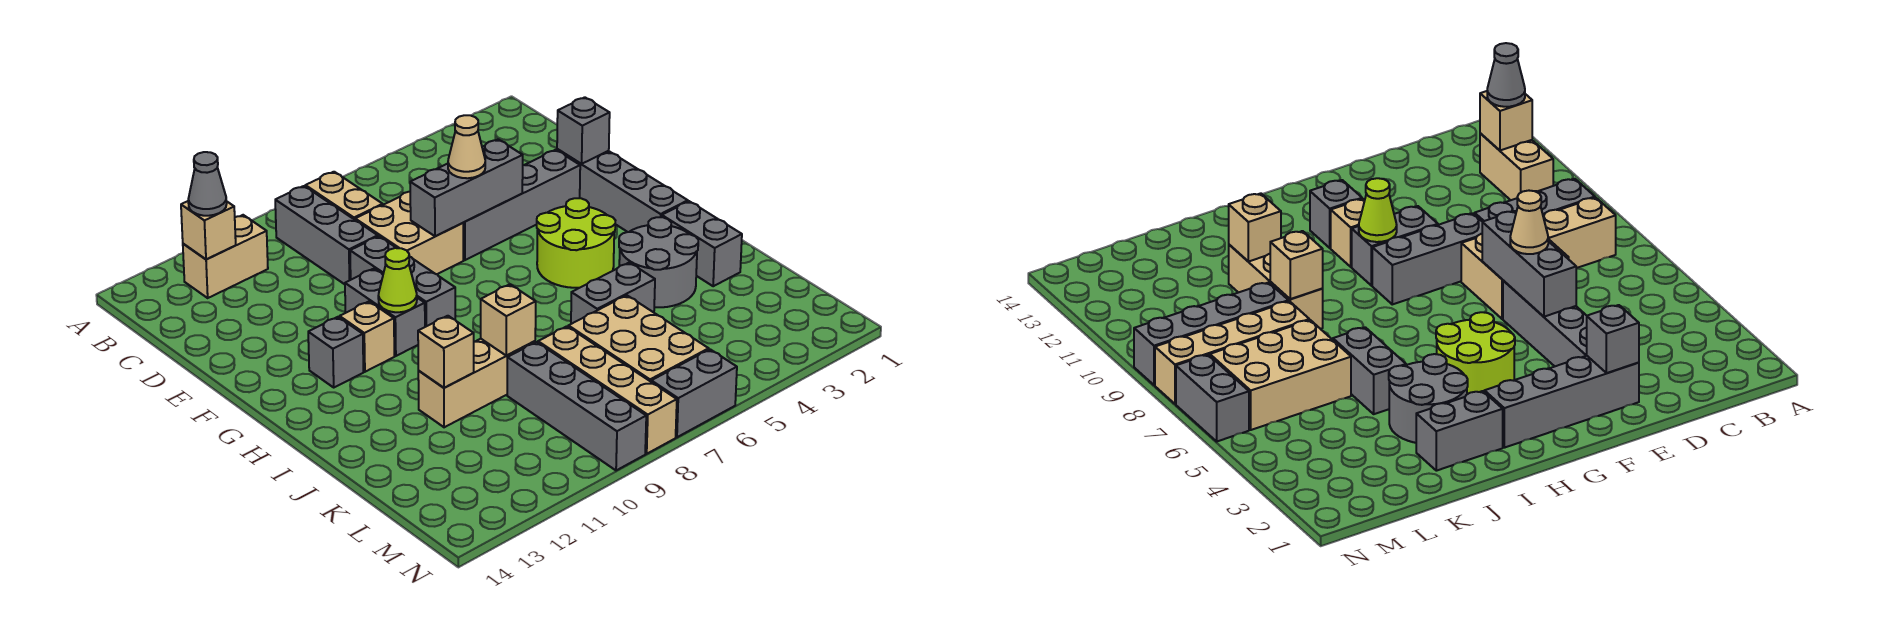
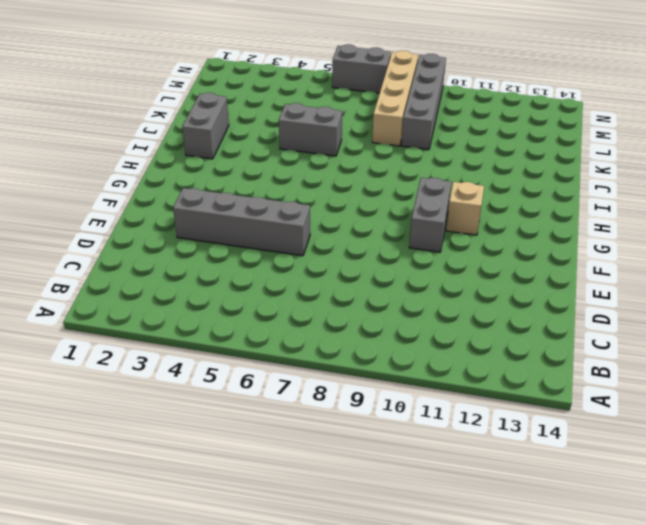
none -> tan brick B8:C8 level 1
none -> grey brick B9:D9 level 1
none -> tan brick B11:B12 level 1

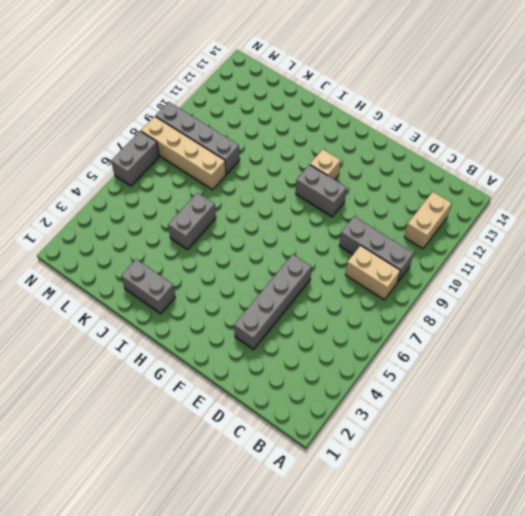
none -> tan brick D7:E8 level 1
none -> grey brick E2:H2 level 1
none -> grey brick E9:G9 level 1

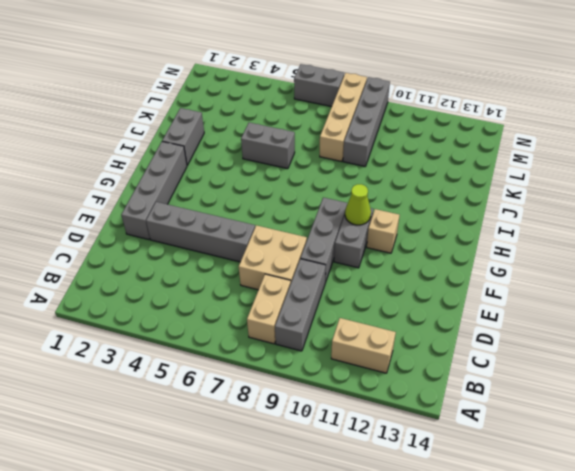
none -> lime round brick G4:H5 level 1
none -> grey brick G12 level 1
none -> grey round brick I3:J4 level 1

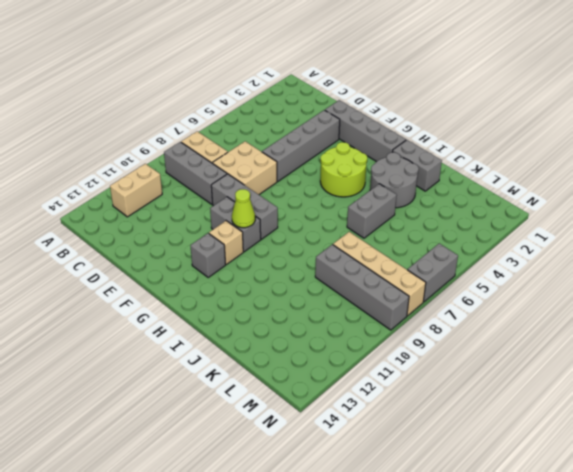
none -> tan brick J9:J11 level 1
none -> tan brick K6:M7 level 1
none -> tan brick B12 level 2

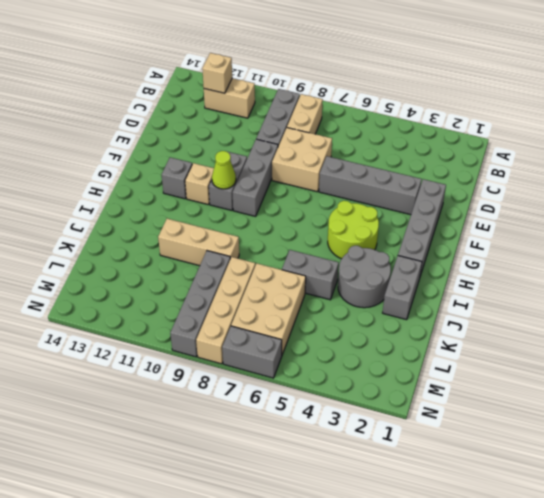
none -> grey brick E2 level 2
none -> grey brick E5:E7 level 2
none -> tan brick J9 level 2

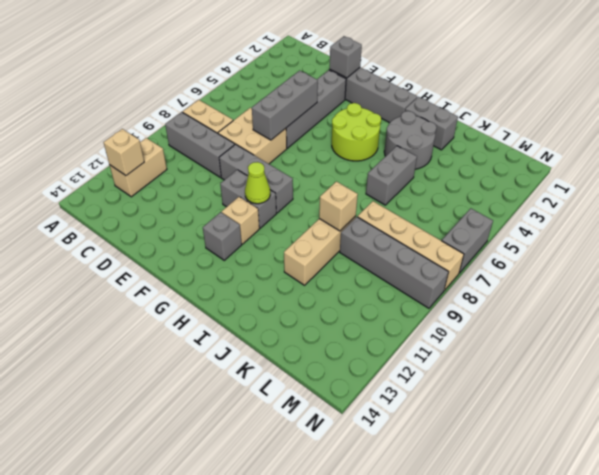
none -> tan brick K6:M7 level 1
none -> tan brick J11 level 2
none -> grey cone B12 level 3

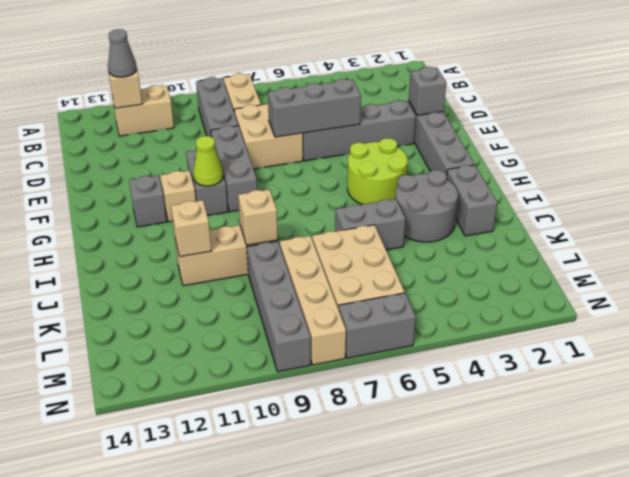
none -> tan cone E6 level 3

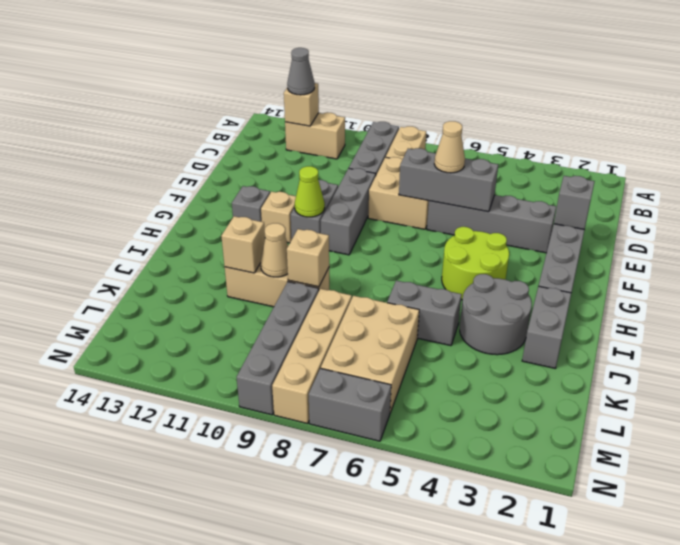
tan cone J10 level 2 -> none

